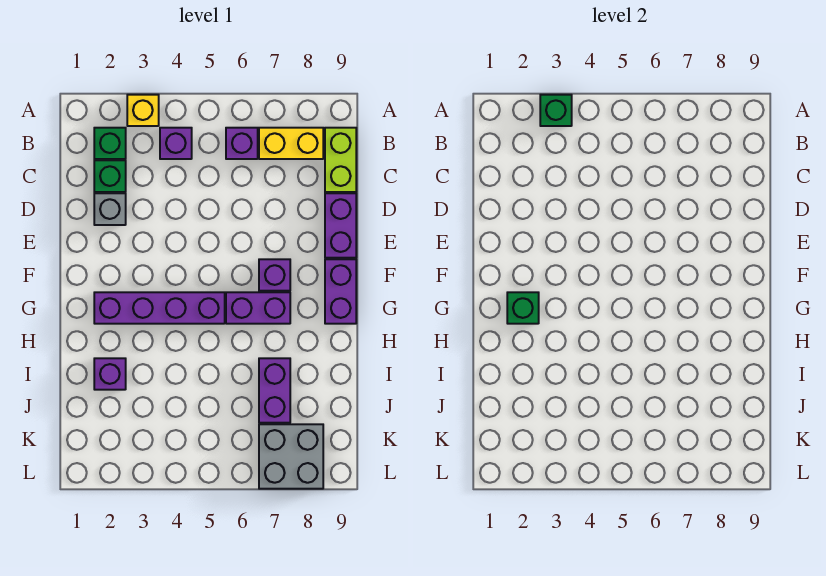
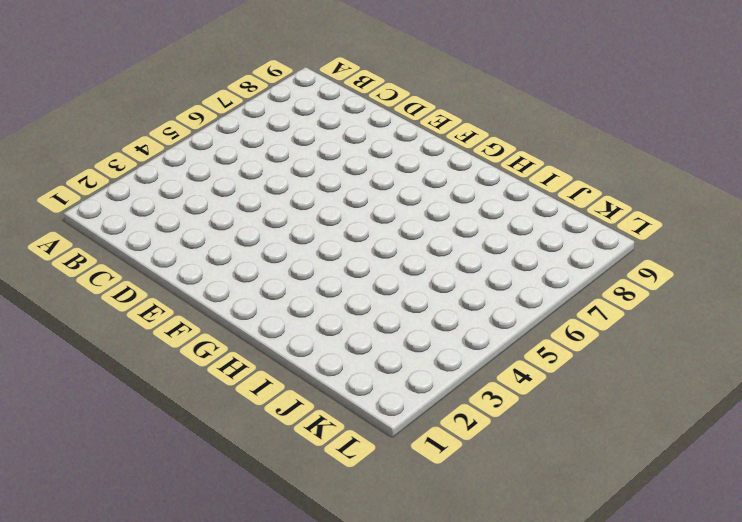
none -> yellow brick A3 level 1
none -> green brick B2 level 1
none -> purple brick B4 level 1

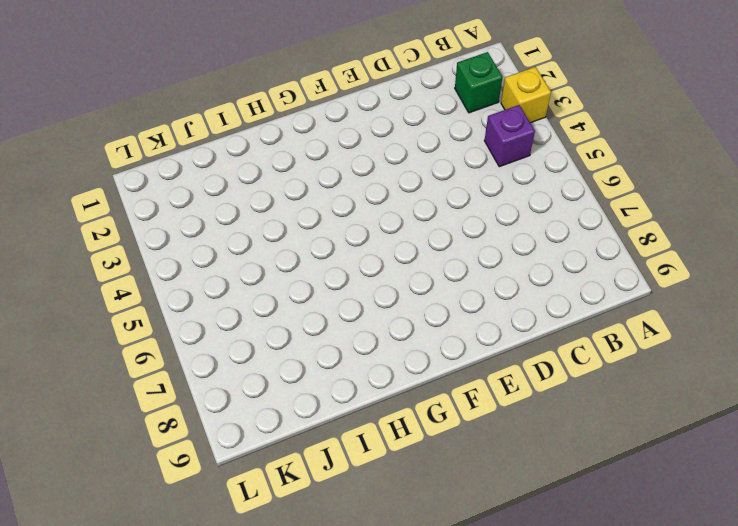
none -> purple brick B6 level 1
none -> yellow brick B7:B8 level 1
none -> lime brick B9:C9 level 1

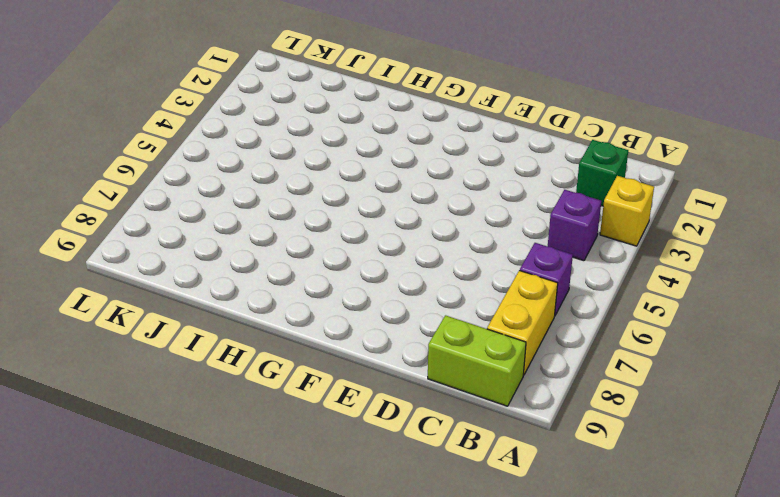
none -> green brick C2 level 1
none -> grey brick D2 level 1
none -> purple brick D9:E9 level 1

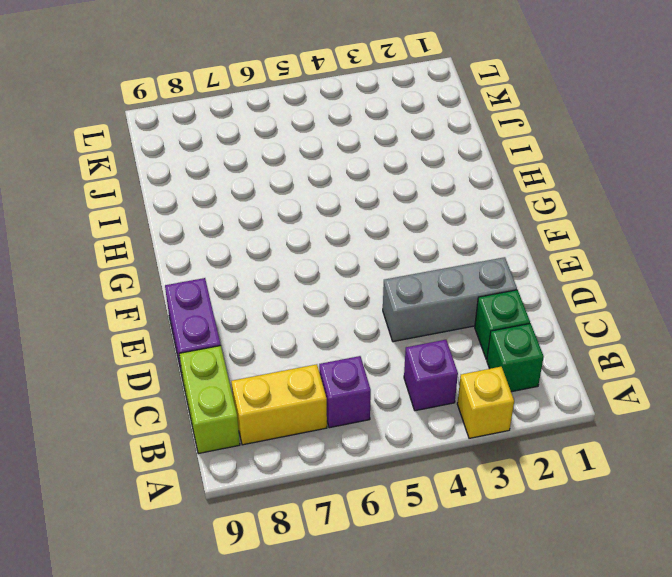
grey brick D2:D4 level 1 -> grey brick D2 level 1
none -> purple brick F7 level 1
none -> purple brick F9:G9 level 1
none -> purple brick G2:G5 level 1

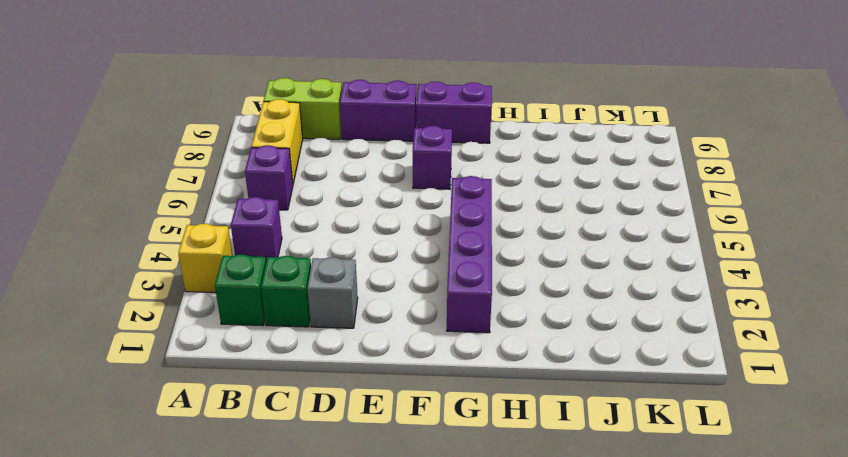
none -> purple brick G6:G7 level 1
none -> purple brick I2 level 1
none -> purple brick I7:J7 level 1

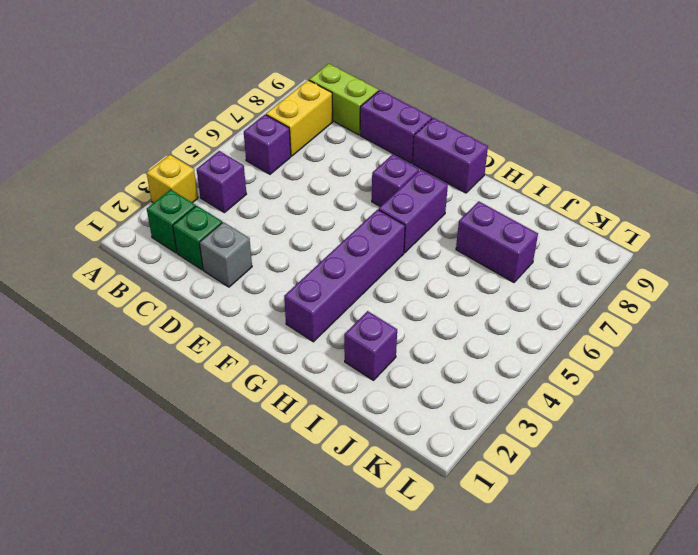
none -> grey brick K7:L8 level 1
none -> green brick A3 level 2
none -> green brick G2 level 2

